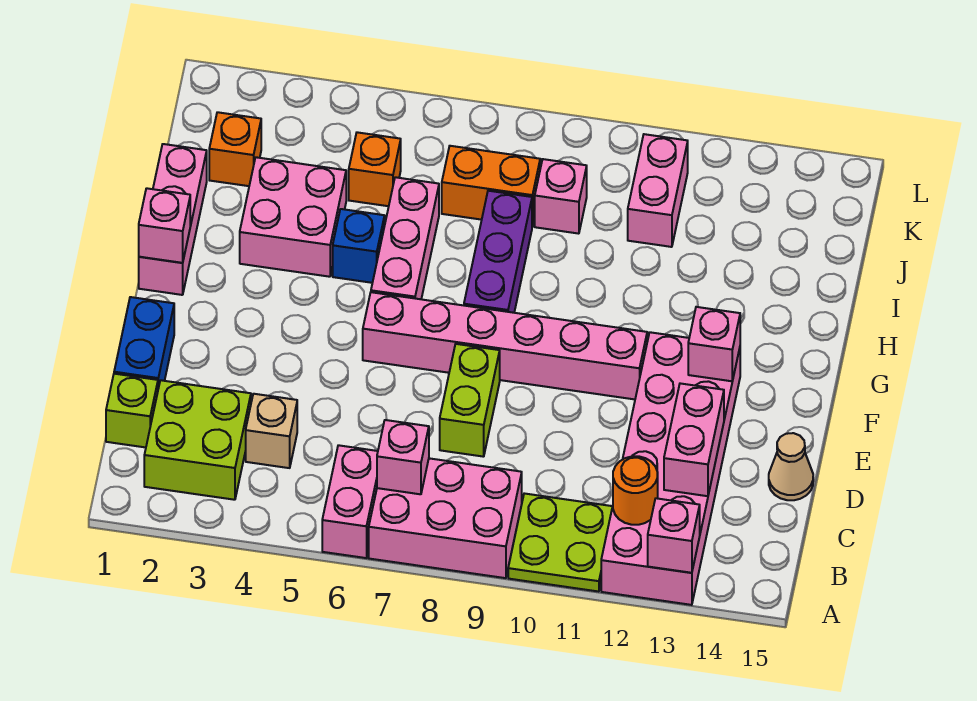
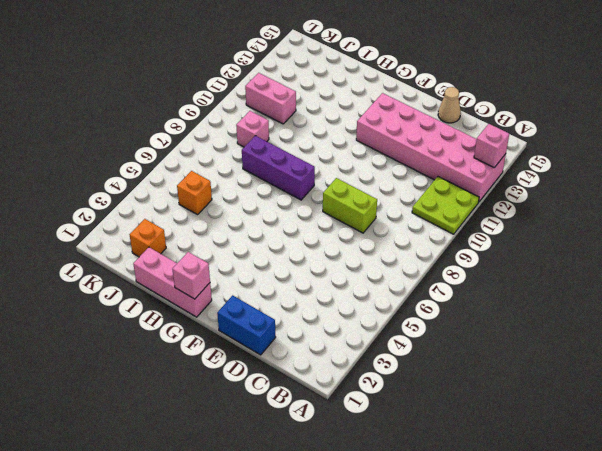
none -> pink brick A6:B6 level 1
none -> pink brick A7:B9 level 1
none -> lime brick B2:C3 level 1

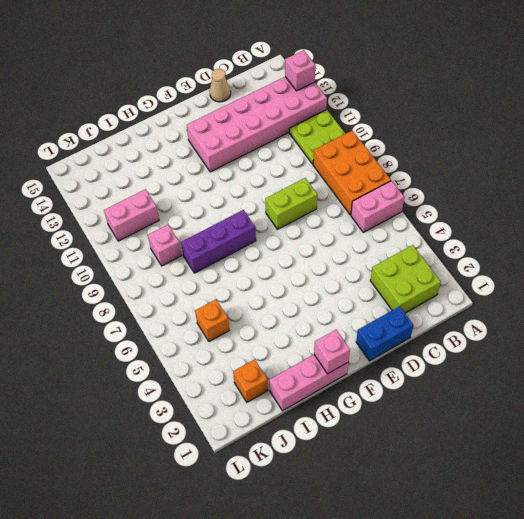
orange brick A7:B9 level 1 -> pink brick A7:B9 level 1
none -> lime brick C1 level 1
none -> tan brick C4 level 1
none -> pink brick F6:F11 level 1

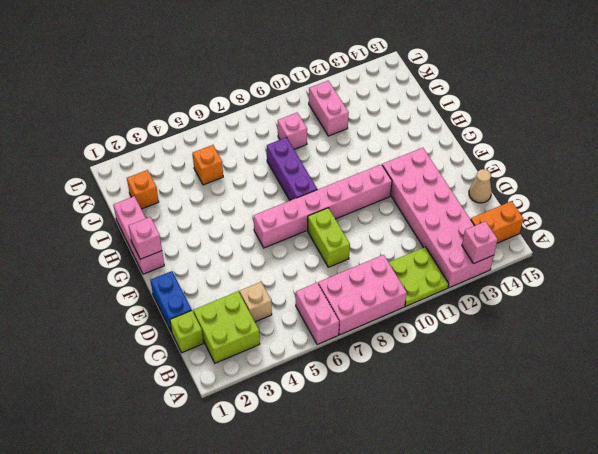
orange brick B14:B15 level 1 -> orange brick J7:J8 level 1
none -> pink brick G6:I6 level 1
none -> pink brick H3:I4 level 1
none -> blue brick H5 level 1

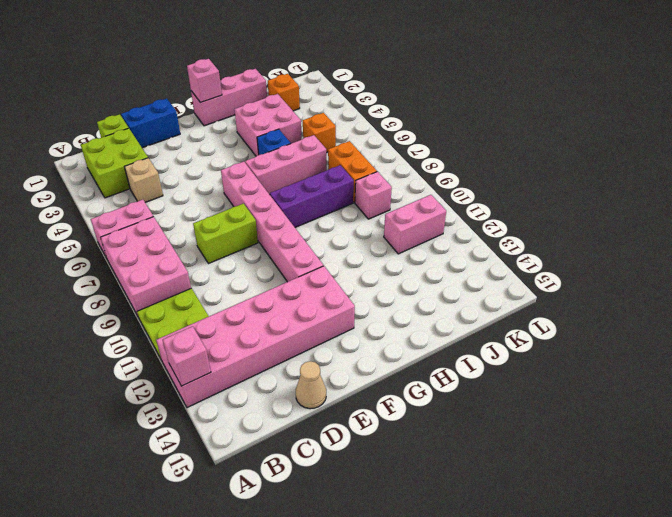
none -> pink brick B7 level 2
none -> orange round brick B12 level 2
none -> pink brick C13:D13 level 2

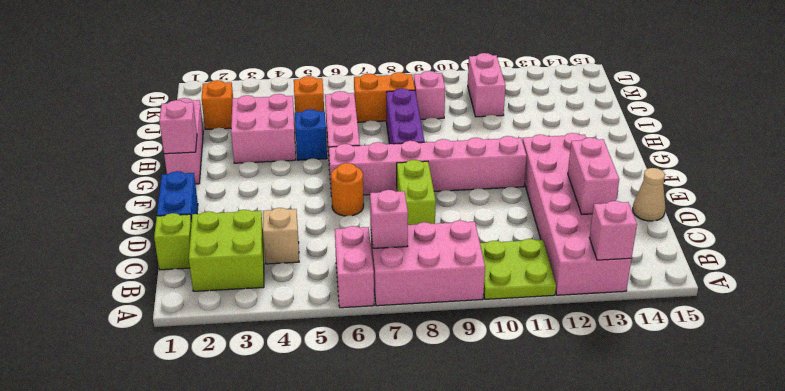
orange round brick E6 level 1 -> orange round brick B12 level 2
none -> pink brick F13 level 2

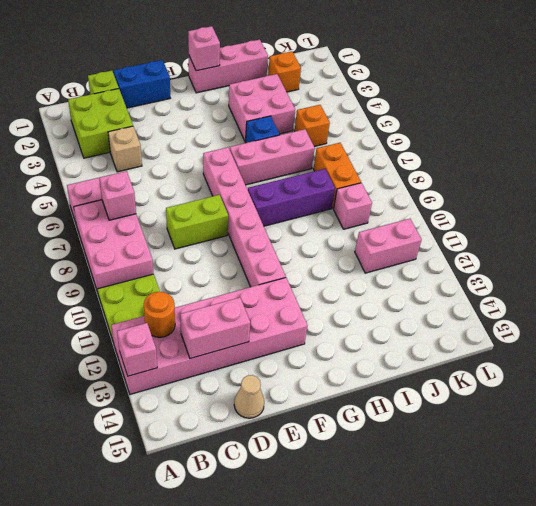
none -> pink brick F13 level 2

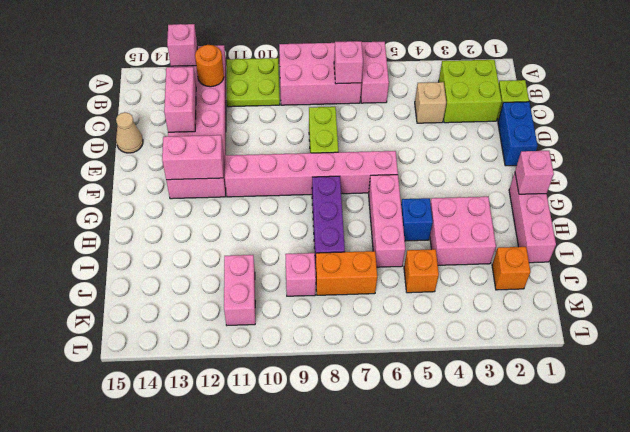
pink brick F12:F13 level 2 -> pink brick F13 level 2

